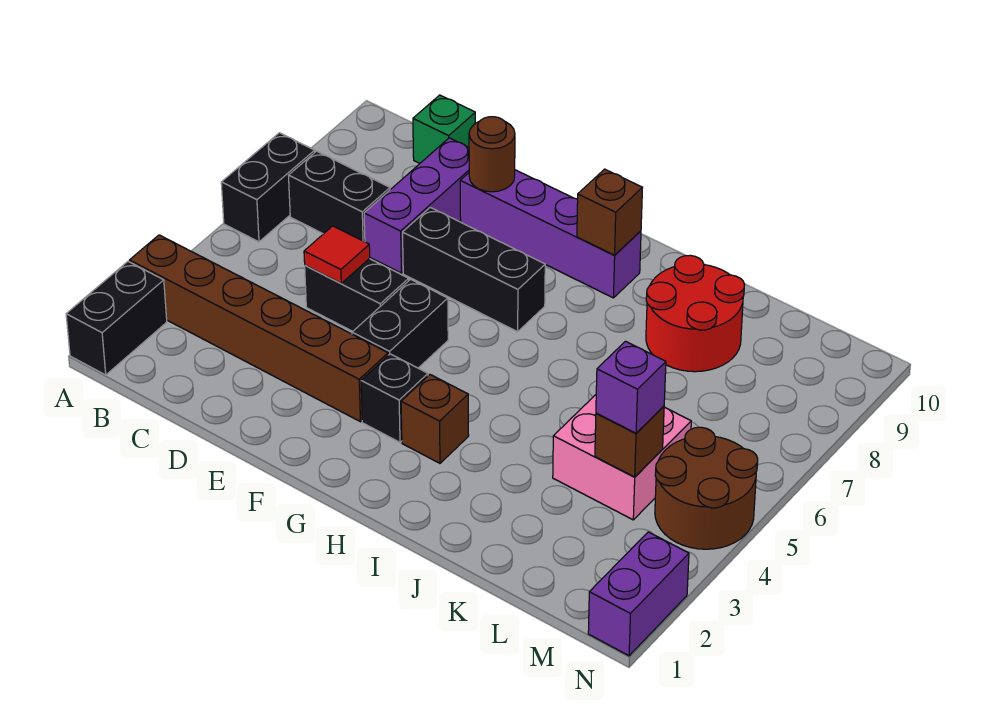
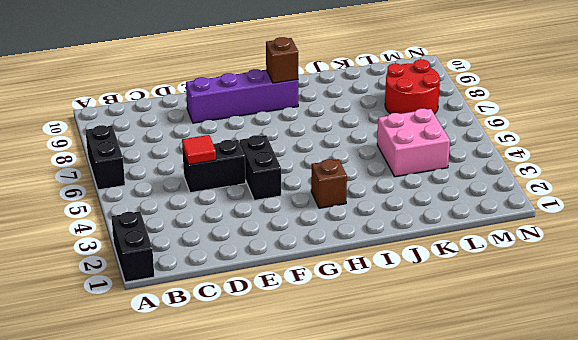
red round brick L7:M8 level 1 -> red round brick J8:K9 level 1
none -> brown brick A3:F3 level 1
none -> black brick B7:C7 level 1
none -> green brick C10 level 1

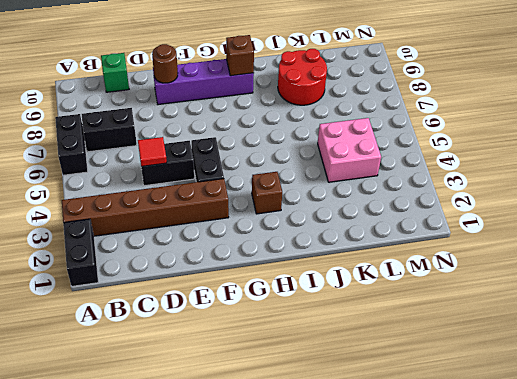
none -> purple brick D7:D9 level 1
none -> black brick E7:G7 level 1
none -> black brick G3 level 1

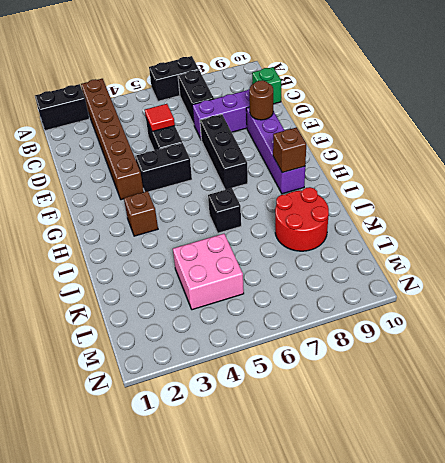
black brick I6 level 1 -> black brick G3 level 1
none -> brown round brick M4:N5 level 1
none -> purple brick N1:N2 level 1
none -> brown brick L4 level 2

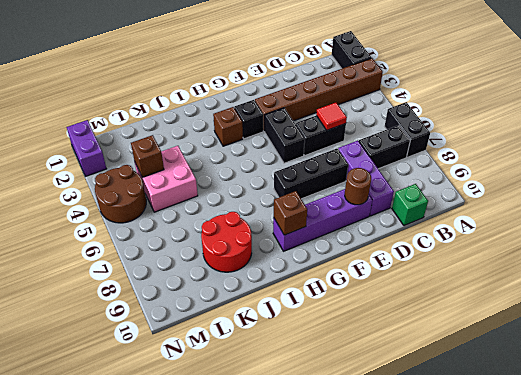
none -> purple brick L4 level 3

